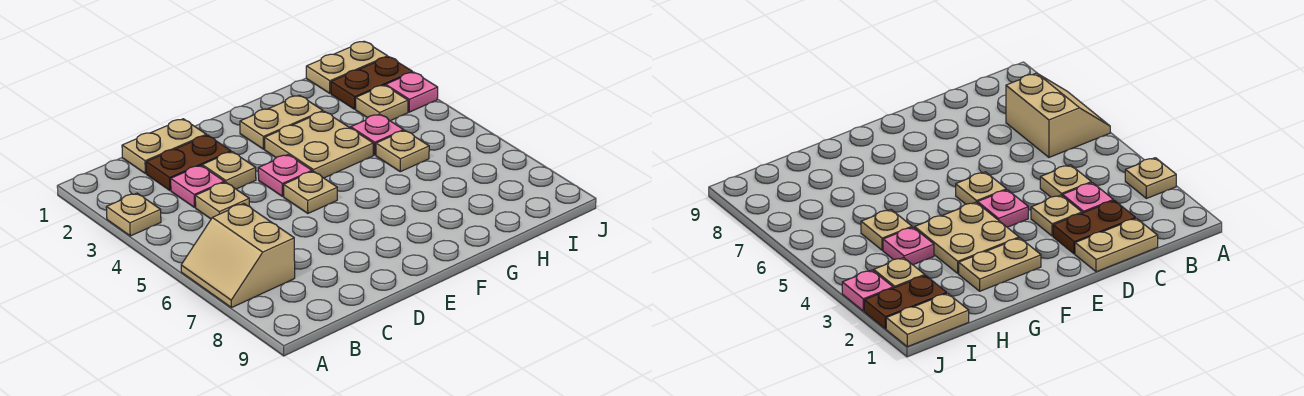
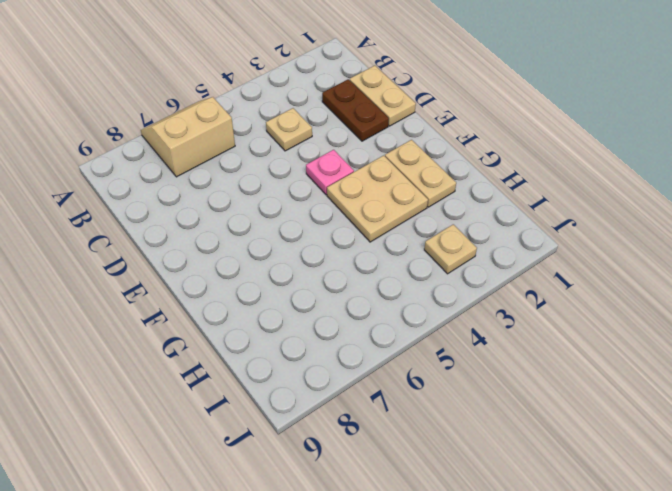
none -> tan plate A3 level 1
none -> pink plate C3 level 1
none -> tan plate D3 level 1

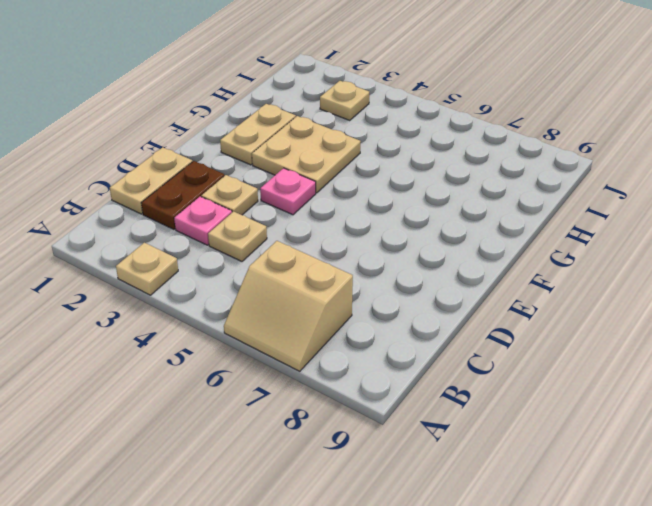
none -> tan plate E5 level 1
none -> pink plate H4 level 1
none -> tan plate H5 level 1

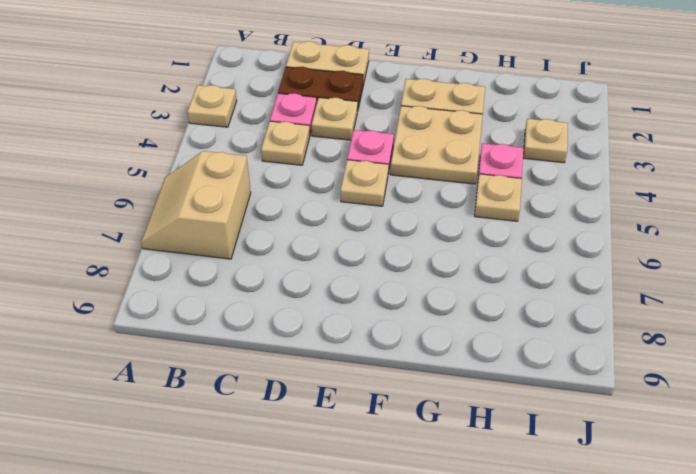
none -> tan plate I1:J1 level 1
none -> brown plate I2:J2 level 1
none -> pink plate J3 level 1

